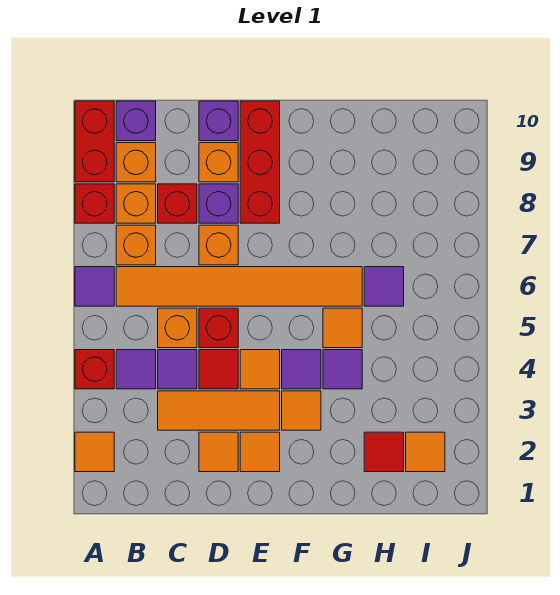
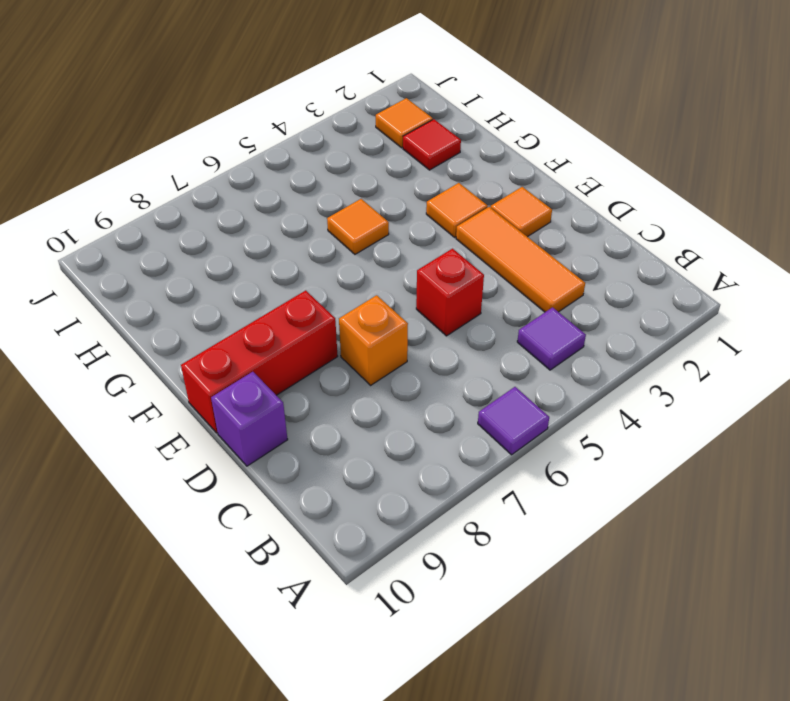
none -> orange tile A2 level 1
none -> red brick A4 level 1
none -> red brick A8 level 1
none -> red brick A9:A10 level 1

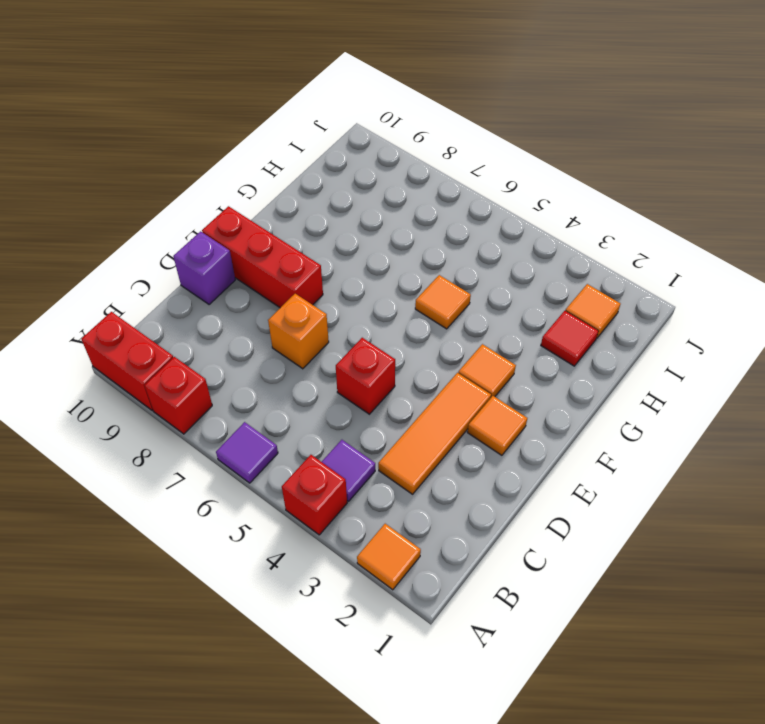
none -> orange tile B6:G6 level 1
none -> orange brick B7 level 1
none -> orange brick B8 level 1
none -> orange brick B9 level 1

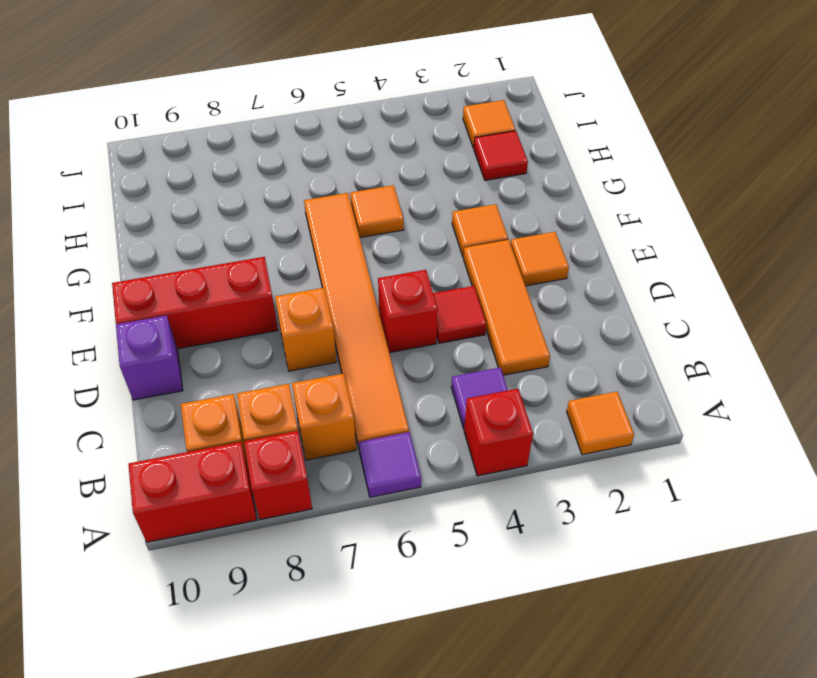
none -> purple brick B10 level 1
none -> purple tile C4 level 1
none -> orange brick C5 level 1
none -> red brick C8 level 1

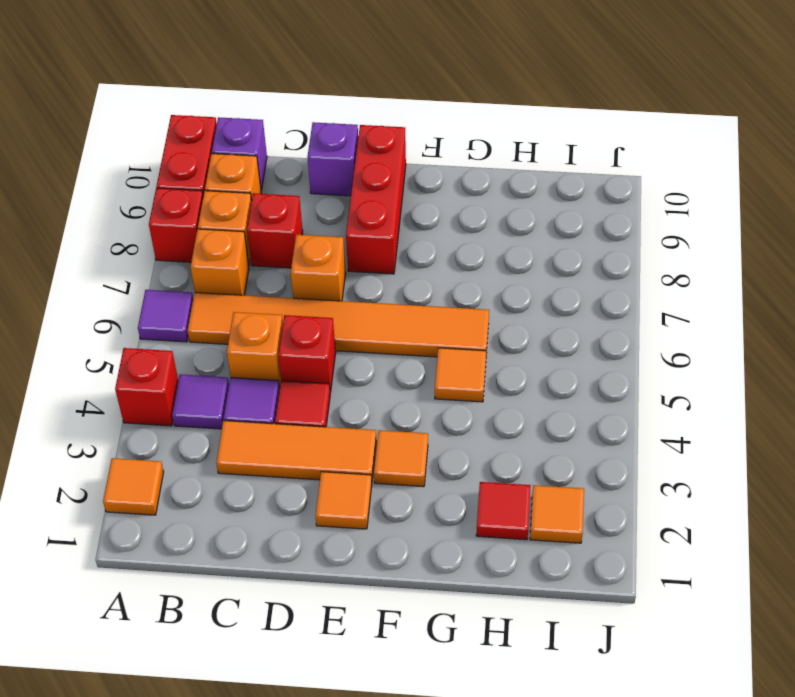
none -> orange tile D2 level 1
none -> purple brick D8 level 1
none -> orange brick D9 level 1
none -> orange tile E4 level 1

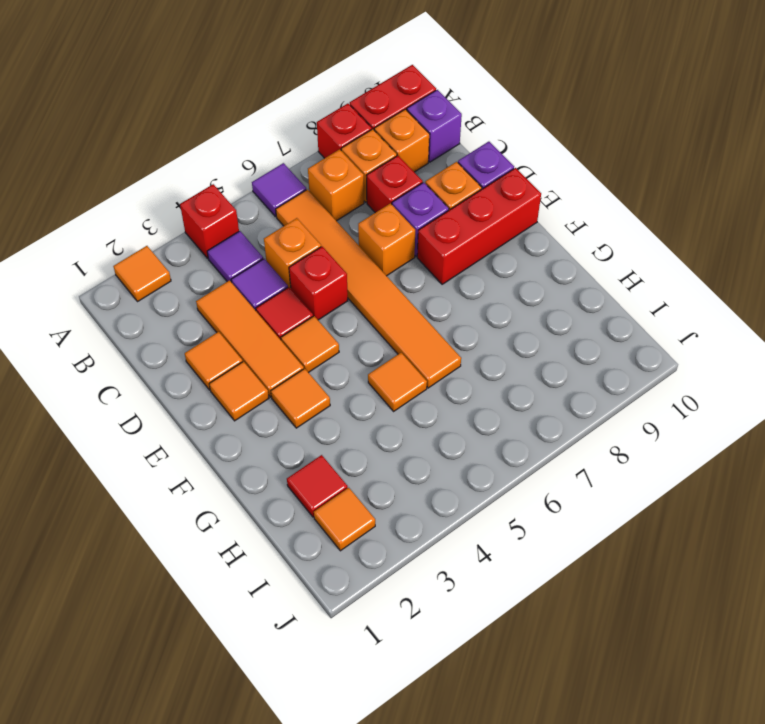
none -> purple tile F4 level 1
none -> purple tile G4 level 1
none -> purple tile H6 level 1

